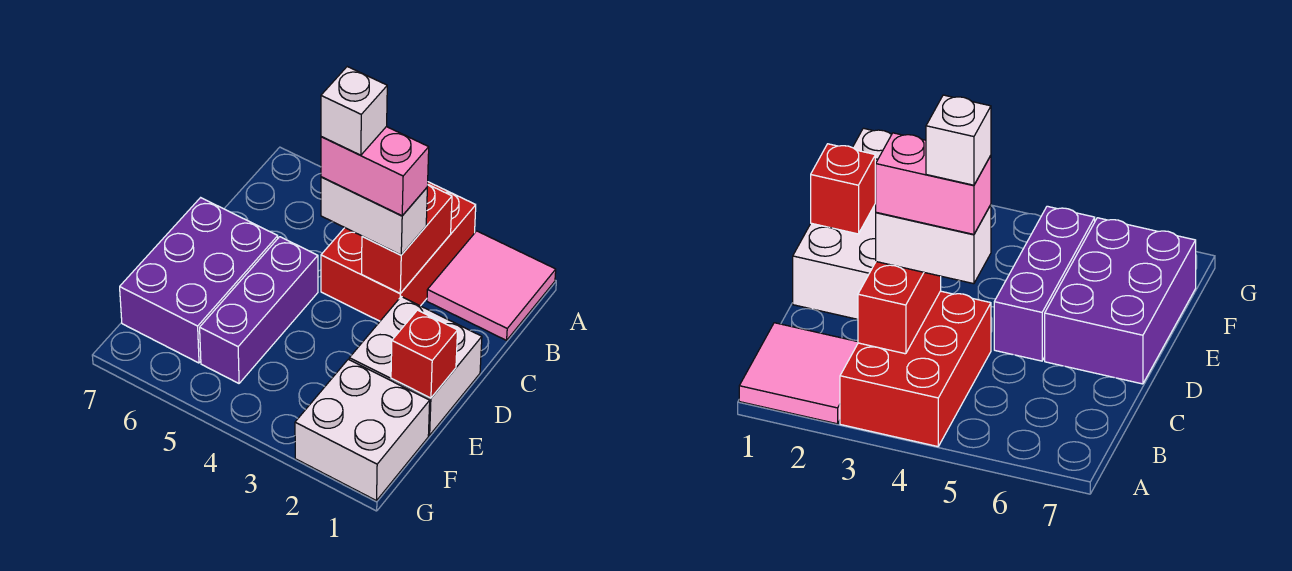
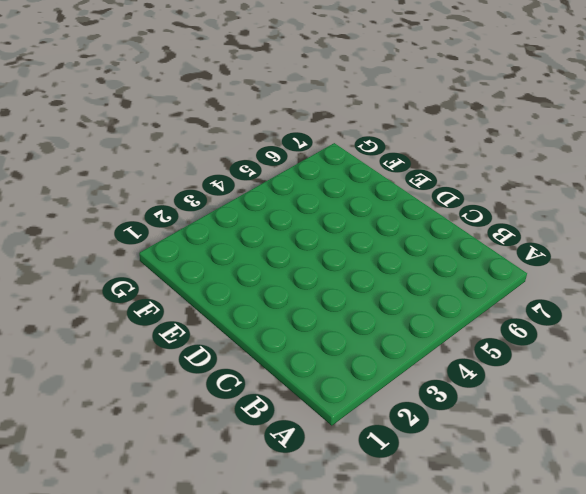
none -> pink tile A1:B2 level 1
none -> red brick A3:C4 level 1

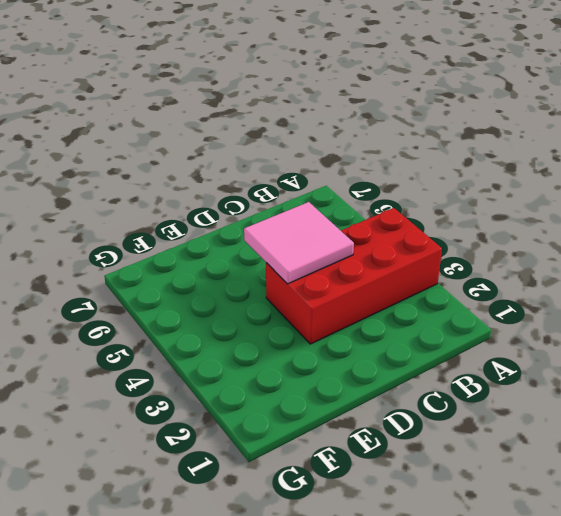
red brick A3:D4 level 1 -> red brick A3:C4 level 1
pink tile C4:D5 level 2 -> pink tile A1:B2 level 1
none -> white brick D1:E2 level 1
none -> purple brick D5:F5 level 1

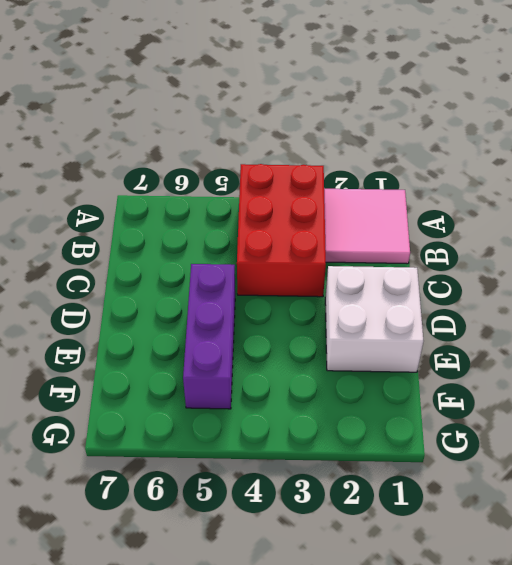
none -> purple brick D6:F7 level 1
none -> white brick F1:G2 level 1

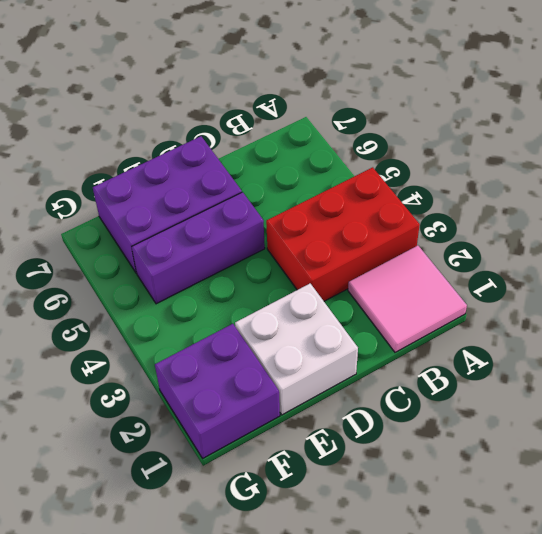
purple brick F1:G2 level 1 -> white brick F1:G2 level 1
none -> red brick B3:C3 level 2
none -> red brick E1 level 2

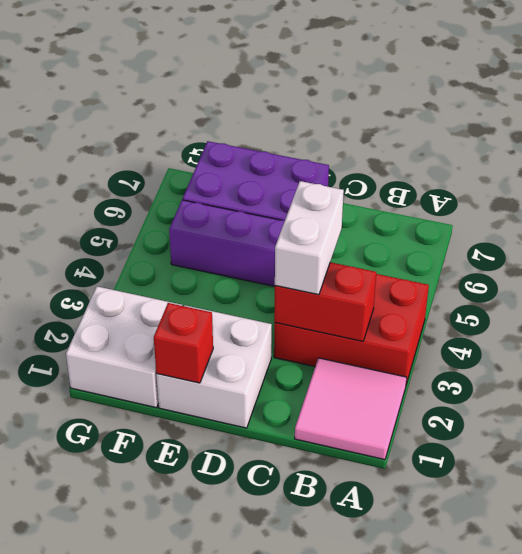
none -> pink brick C3:C4 level 4
none -> white brick C4 level 5

